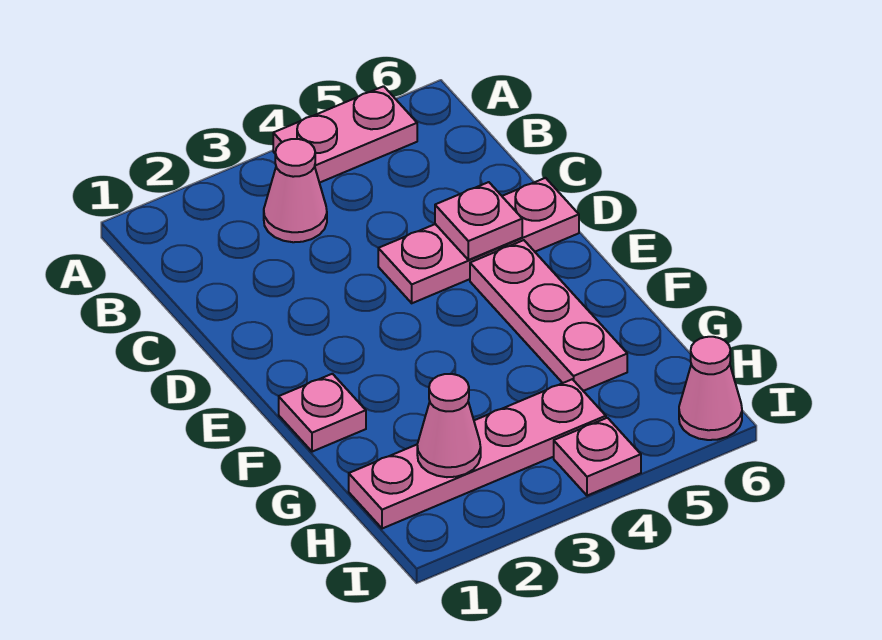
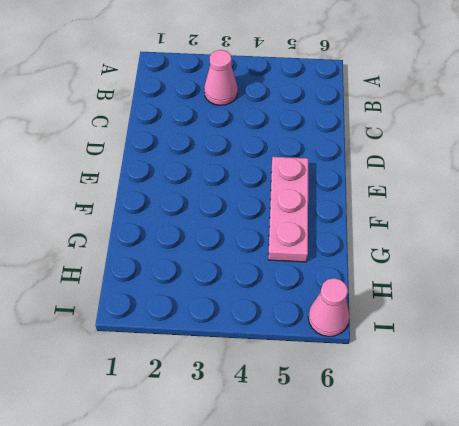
none -> pink plate A4:A5 level 1
none -> pink plate D4:D6 level 1

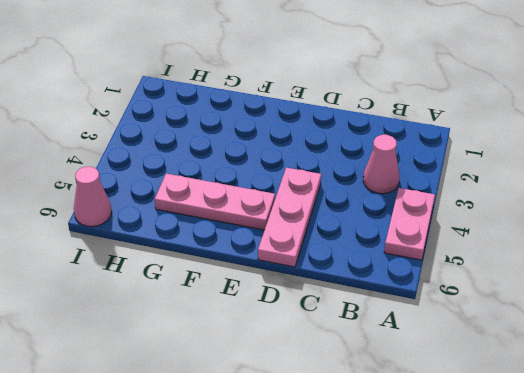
none -> pink plate F1 level 1
none -> pink plate H1:H4 level 1

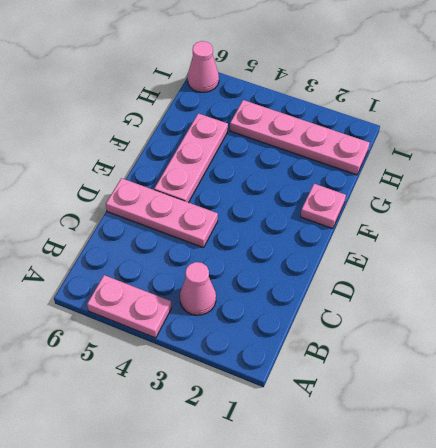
none -> pink plate I4 level 1
none -> pink plate D5 level 2

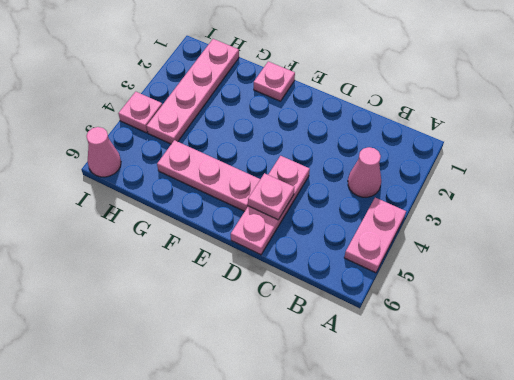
none -> pink cone H2 level 2

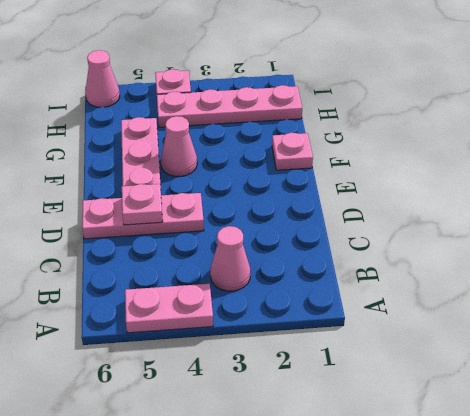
pink cone F4 level 1 -> pink cone H2 level 2

